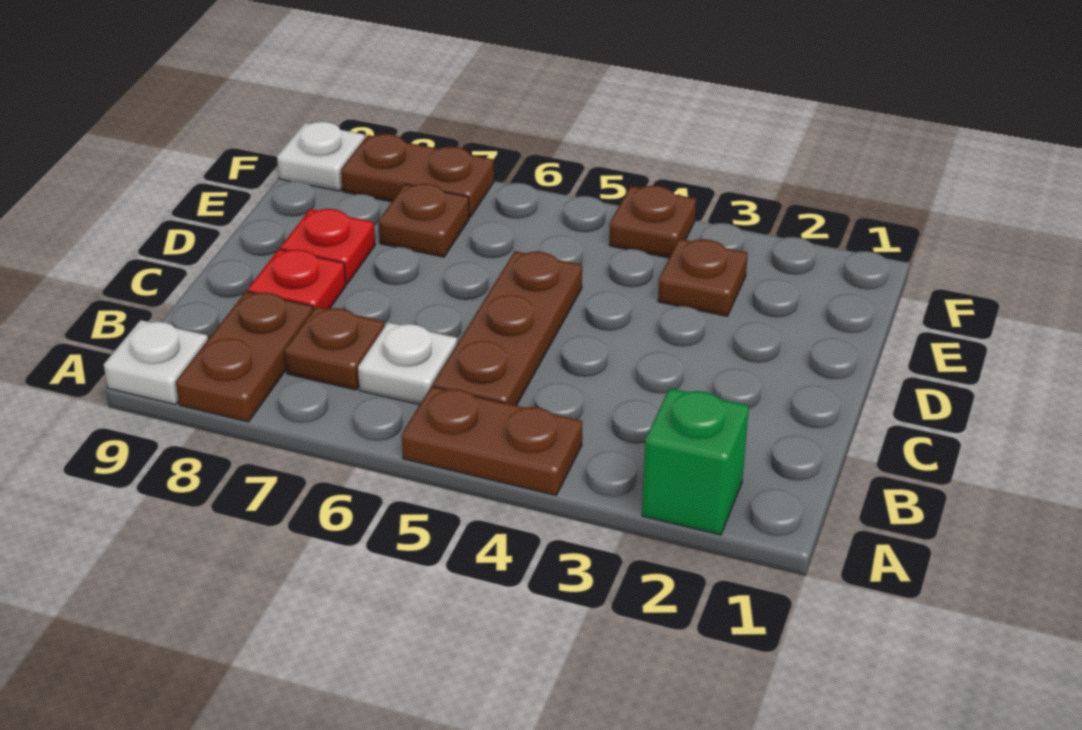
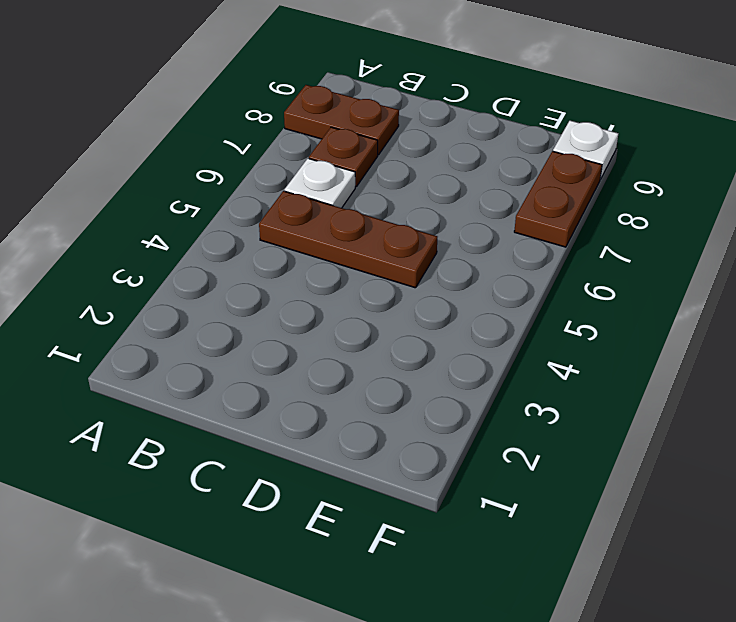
none -> green brick A2 level 1
none -> brown plate A4:A5 level 1
none -> white plate A9 level 1

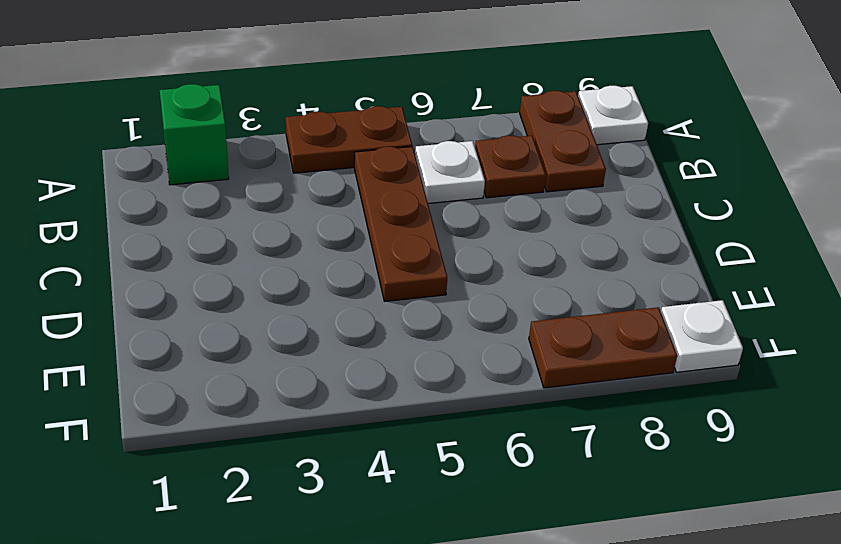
none -> red plate C8 level 1
none -> red plate D8 level 1
none -> brown plate E3 level 1

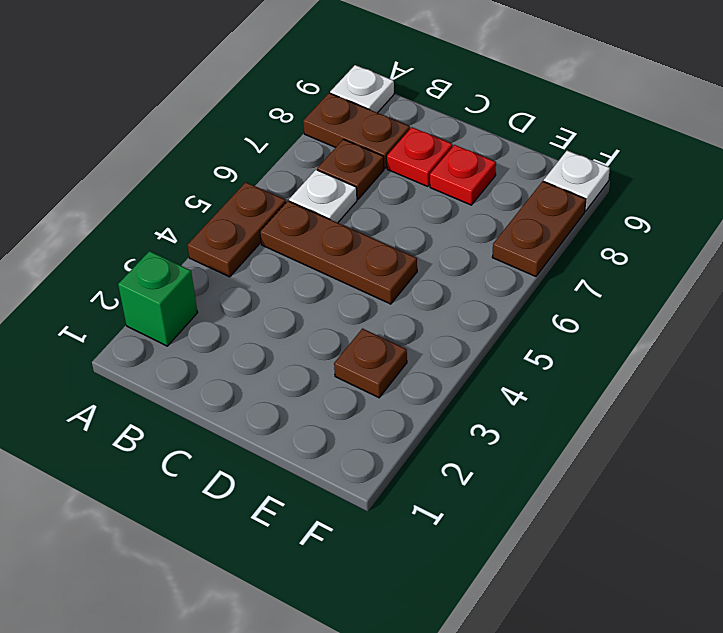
none -> brown plate E7 level 1
none -> brown plate F4 level 1

